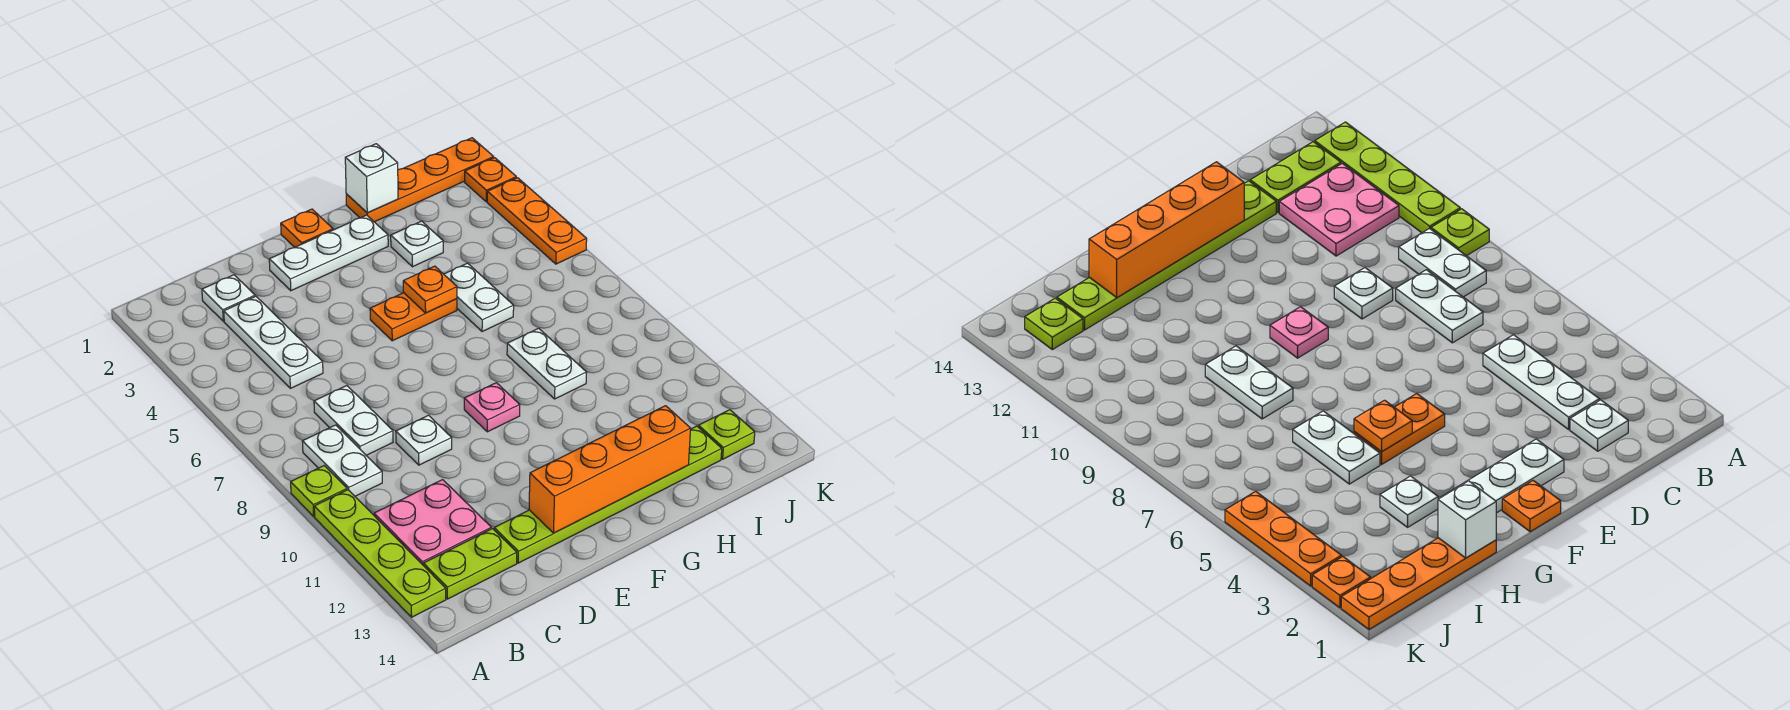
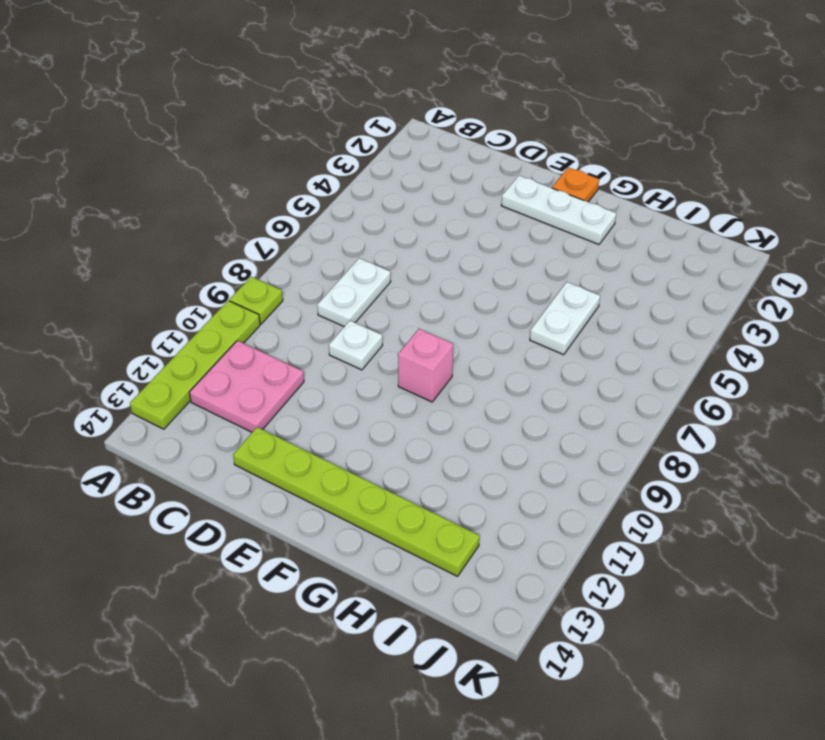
pink brick F9 level 1 -> pink plate F9 level 1
none -> white plate B8:B9 level 1
none -> lime plate B13:C13 level 1
none -> white plate C2 level 1

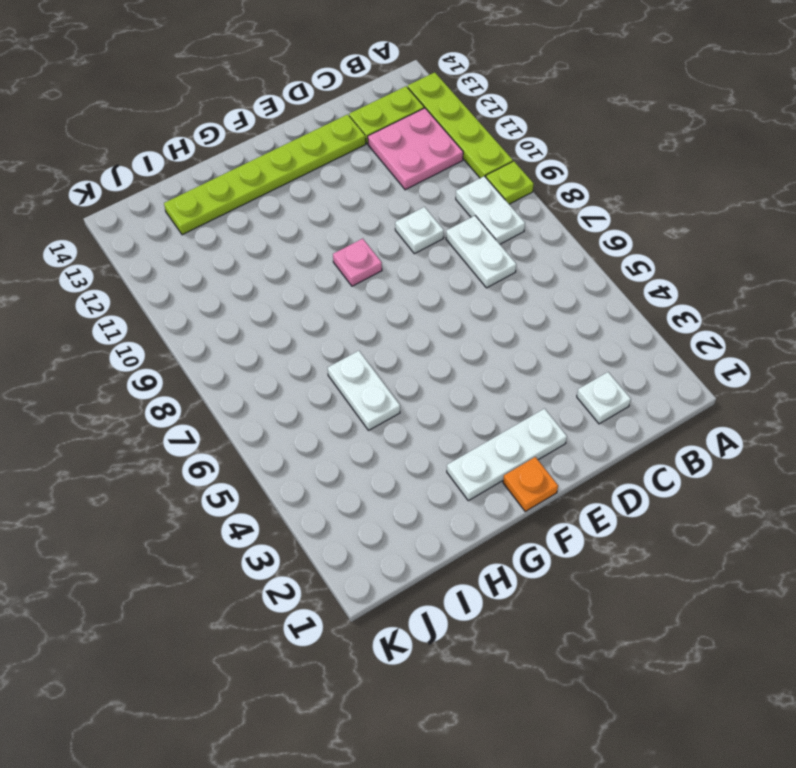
none -> white plate C3:C5 level 1
none -> orange plate F5:G5 level 1
none -> orange plate H1:K1 level 1

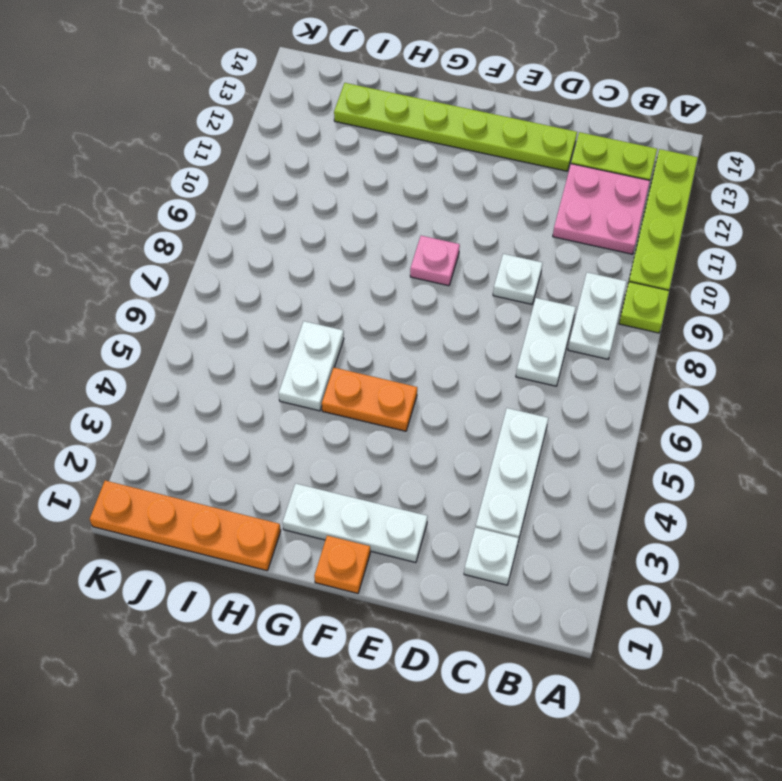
none -> white plate H3 level 1
none -> white plate H8:H9 level 1
none -> lime plate J13 level 1

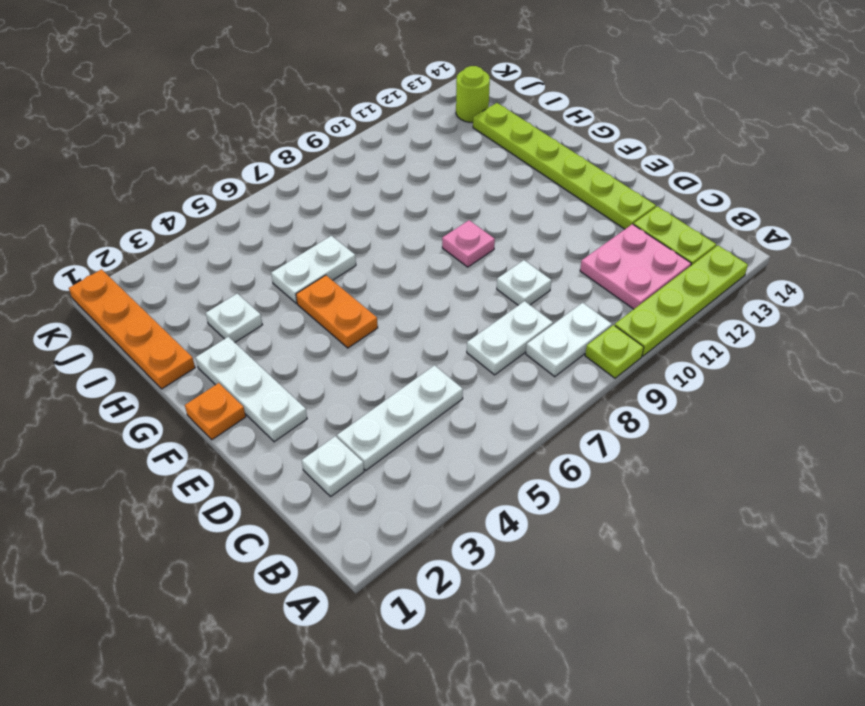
lime round brick J13 level 1 -> lime plate J13 level 1
none -> white plate H8:H9 level 1
none -> orange plate K2 level 1
none -> orange plate K3:K5 level 1

